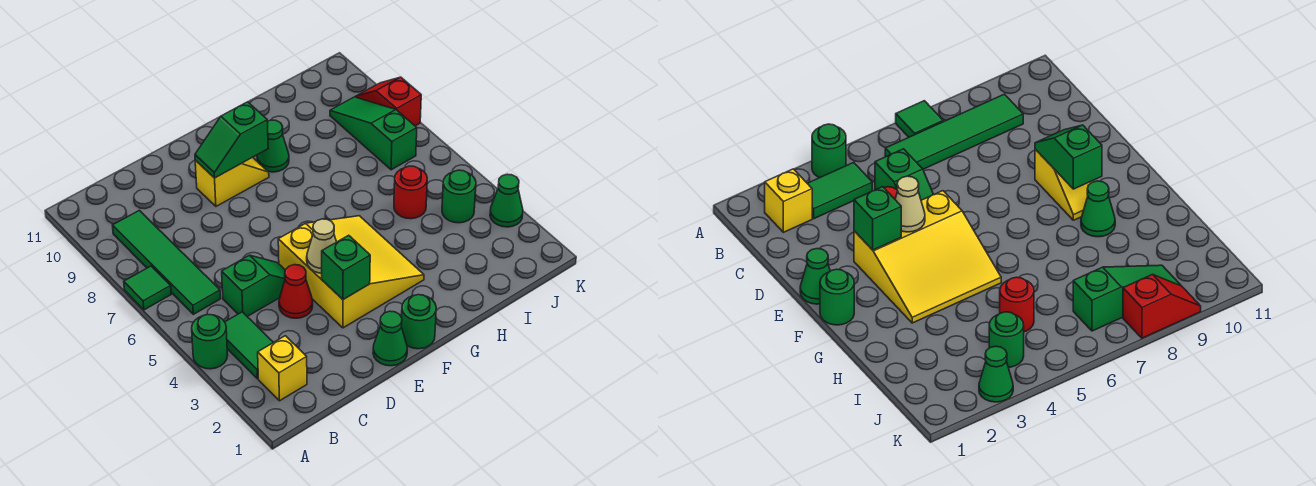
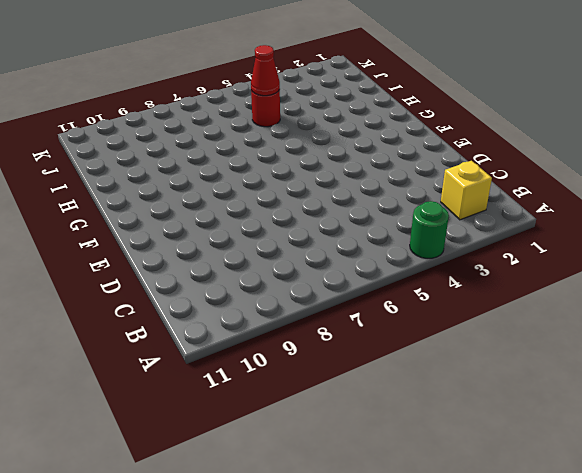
red cone I5 level 2 -> red cone D4 level 1
none -> green tile A7 level 1
none -> green tile B3:B4 level 1
none -> green tile B6:B9 level 1

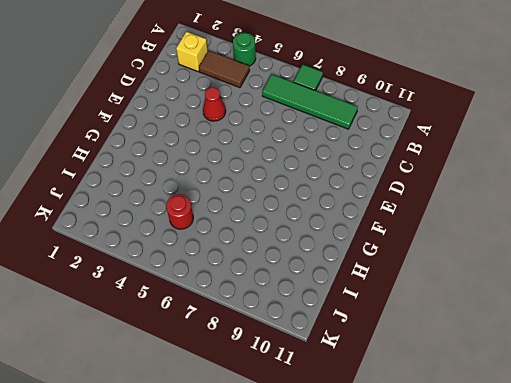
brown tile B3:B4 level 1 -> green tile B3:B4 level 1
none -> green slope C5:D5 level 1 top C
none -> green cone E1 level 1
none -> yellow slope E3:G5 level 1 top E

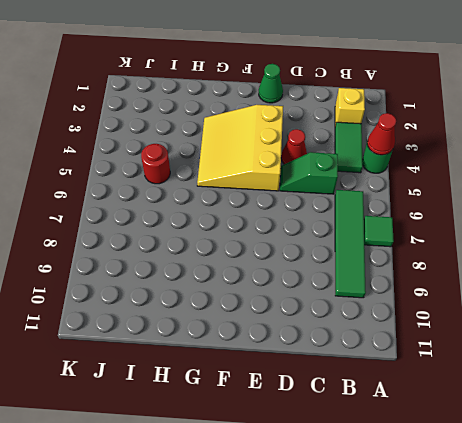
red cone A4 level 2 -> none
none -> yellow slope E9:F9 level 1 top E
none -> green round brick F1 level 1
none -> green cone G9 level 1

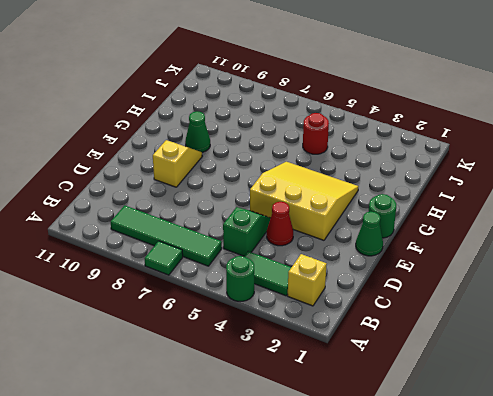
none -> green round brick J4 level 1
none -> green slope J7:J9 level 1 top 7
none -> green cone K3 level 1

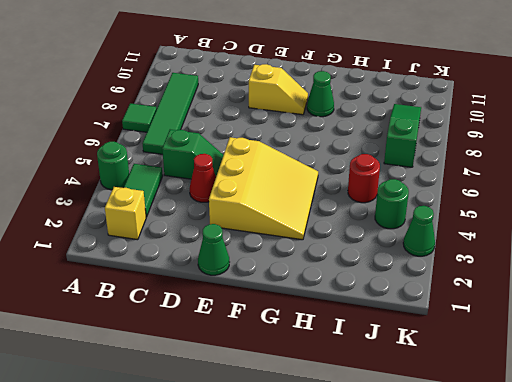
none -> green round brick F1 level 1
none -> red slope K8:K9 level 1 top 8
none -> green brick E3 level 2

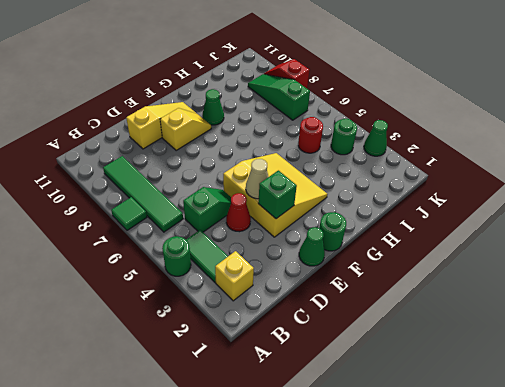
yellow slope D10:F10 level 1 top D -> none
none -> green slope E9:F9 level 2 top F

